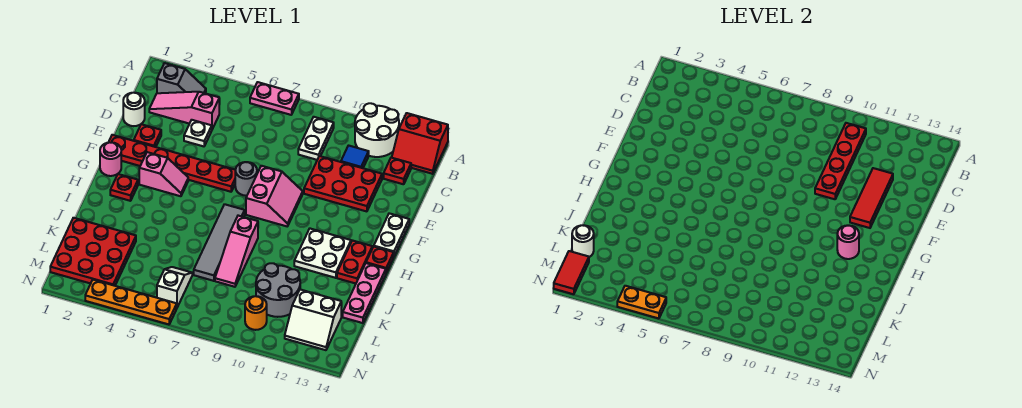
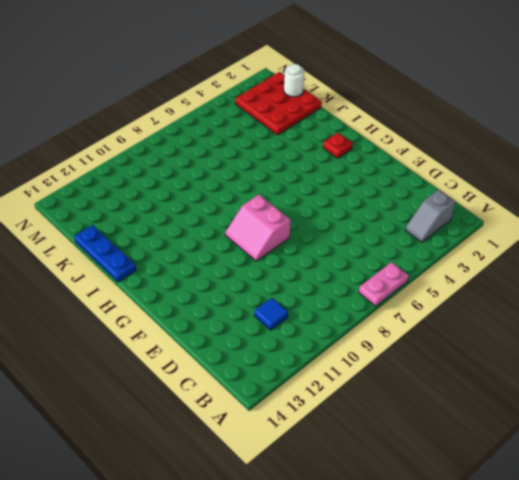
blue plate I14:K14 level 1 -> pink plate I14:K14 level 1
none -> white round brick A11:B12 level 1
none -> red slope A13:B14 level 1 top A
none -> white plate B9:C9 level 1
none -> pink slope C2:C4 level 1 top 4

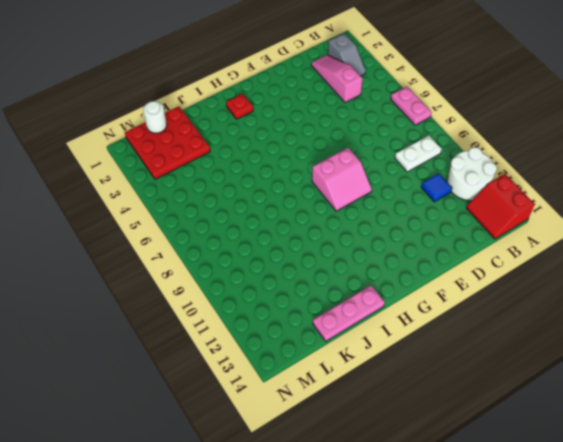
none -> red plate C13 level 1
none -> white round brick D1 level 1
none -> white plate D4 level 1
none -> red plate D10:E12 level 1

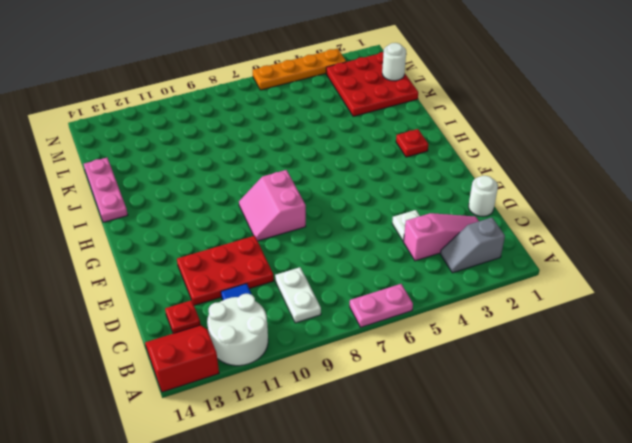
none -> red plate E2 level 1
none -> red plate F1:F6 level 1
none -> grey round brick F7 level 1
none -> white plate F14:G14 level 1

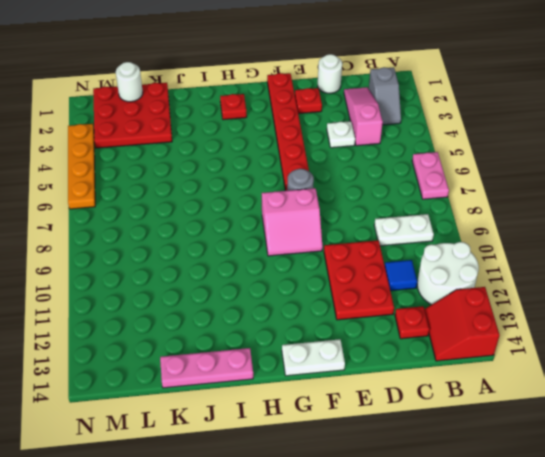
none -> pink round brick G1 level 1
none -> pink slope G3:G4 level 1 top 3
none -> grey tile H7:K7 level 1
none -> white plate H11:I12 level 1

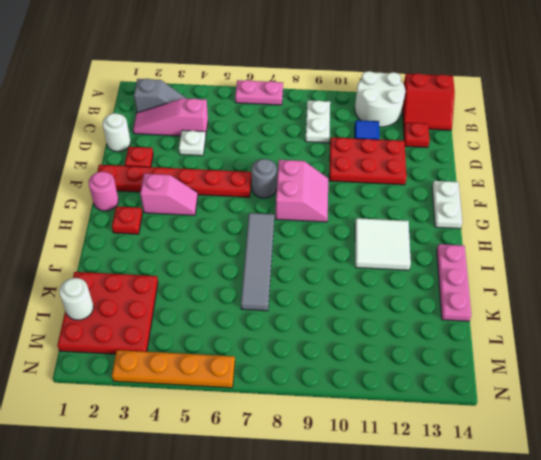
white tile H11:I12 level 1 -> white plate H11:I12 level 1
none -> red plate H13:I13 level 1
none -> red plate H14 level 1
none -> pink slope I8:K8 level 1 top I
none -> grey round brick K10:L11 level 1

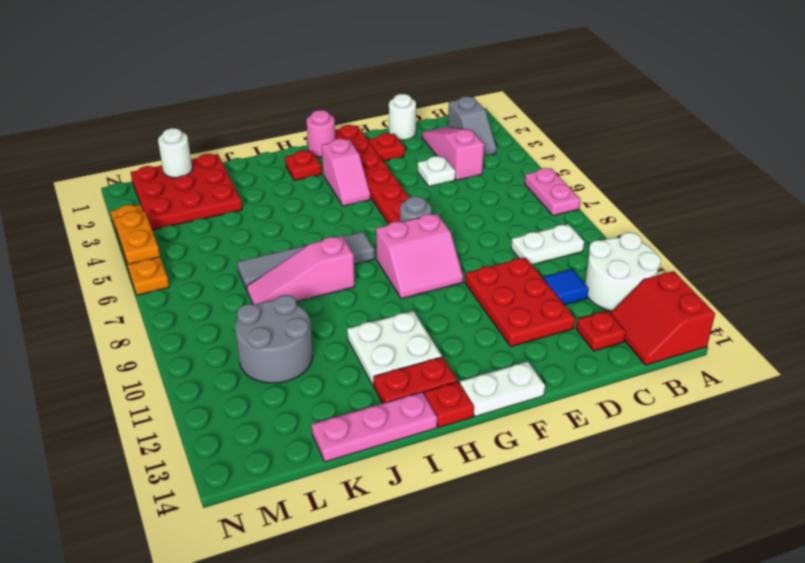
none -> white slope L6:M6 level 1 top M
none -> white slope L12:M13 level 1 top L
none -> orange round brick M10 level 1
none -> red plate B10:E10 level 2

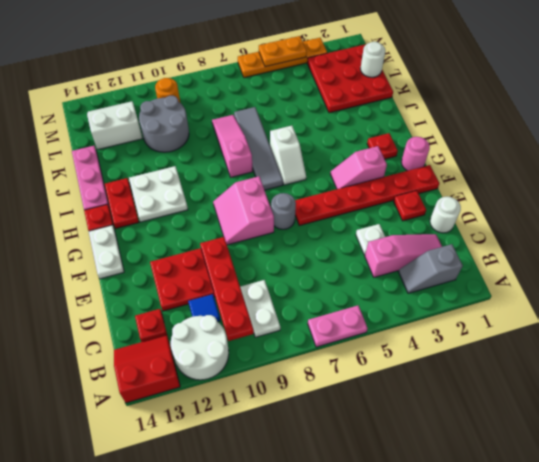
white slope H6:I6 level 1 top I -> white slope L6:M6 level 1 top M
none -> red tile D12:F12 level 2
none -> pink round brick H12 level 2
none -> red tile M1:N1 level 2

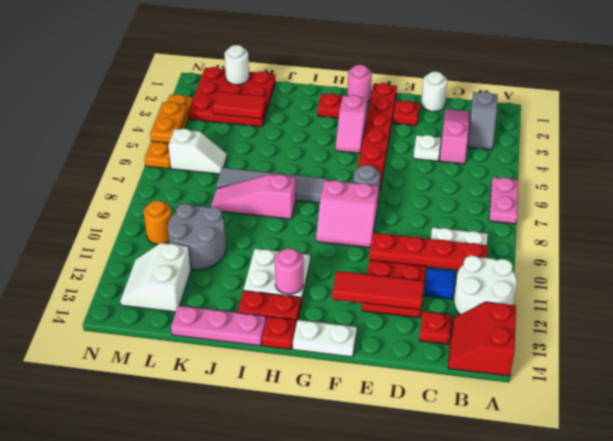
red tile K3:L3 level 2 -> red tile M1:N1 level 2

